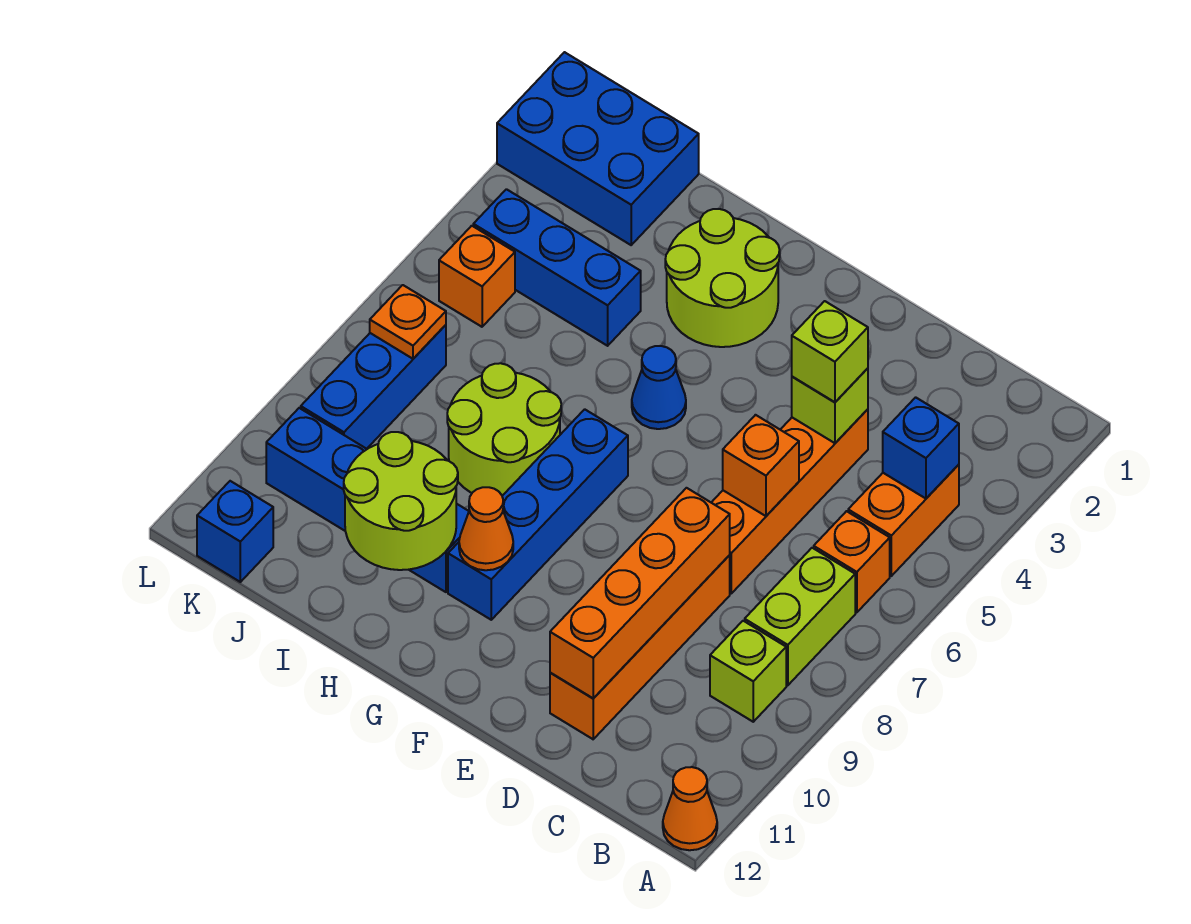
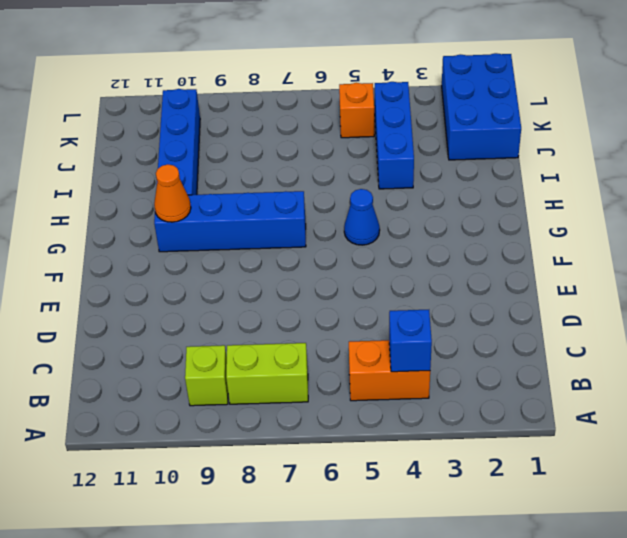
none -> orange cone A12 level 1
none -> orange brick B6 level 1
none -> orange brick D4:D7 level 1

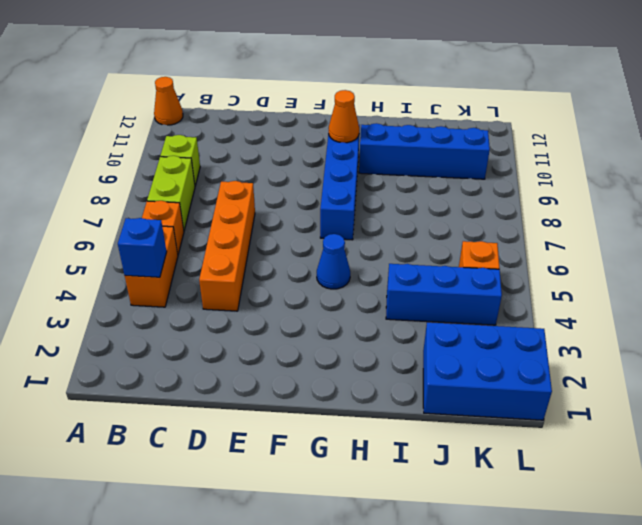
none -> orange brick D8:D11 level 1
none -> lime round brick G2:H3 level 1
none -> lime round brick H7:I8 level 1

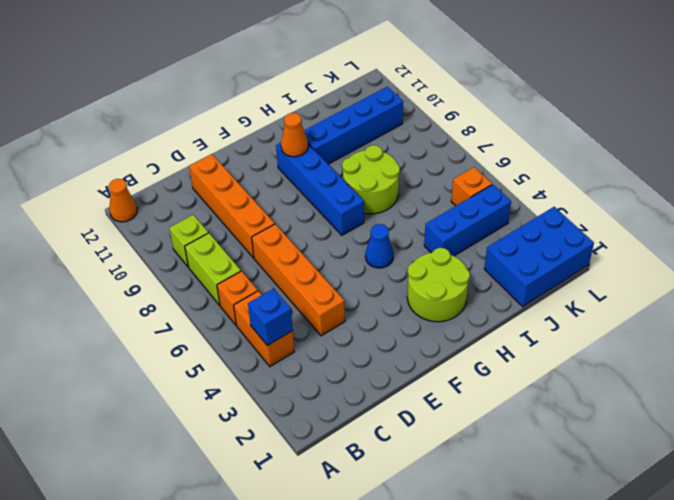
none -> blue brick K7:K9 level 1
none -> blue brick K12 level 1
none -> lime brick D4 level 2

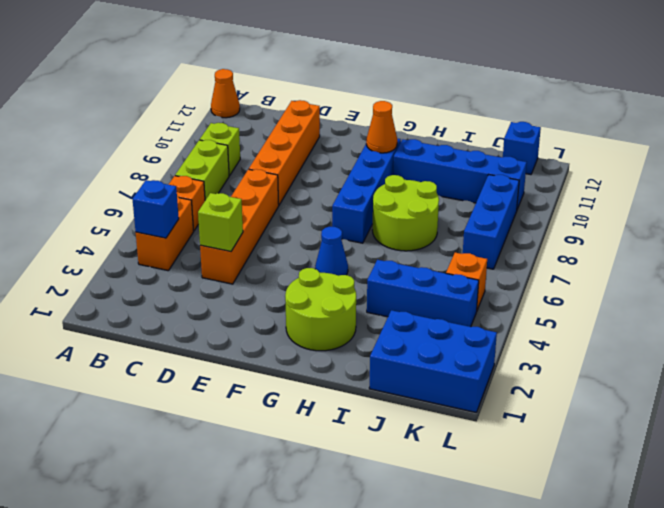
none -> orange brick D6 level 2
none -> orange brick D8:D11 level 2
none -> lime round brick H10:I11 level 2

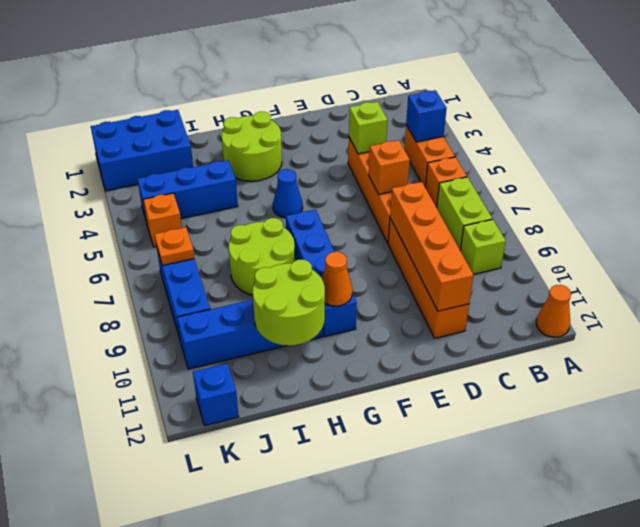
none -> lime brick D4 level 3

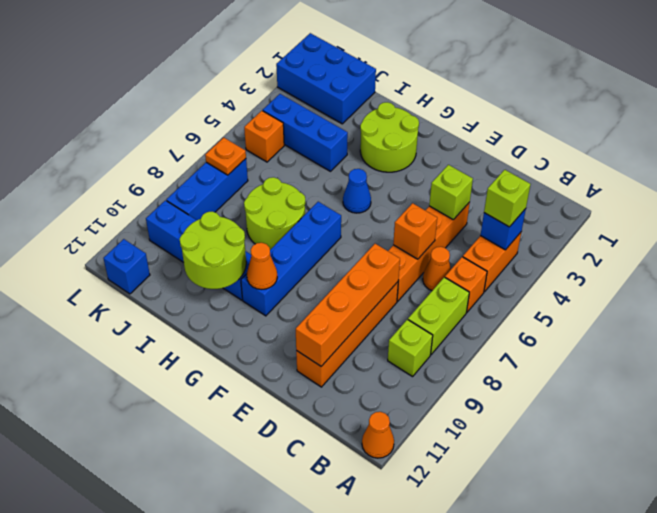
lime brick B4 level 3 -> lime brick D4 level 3
orange cone C6 level 1 -> none

